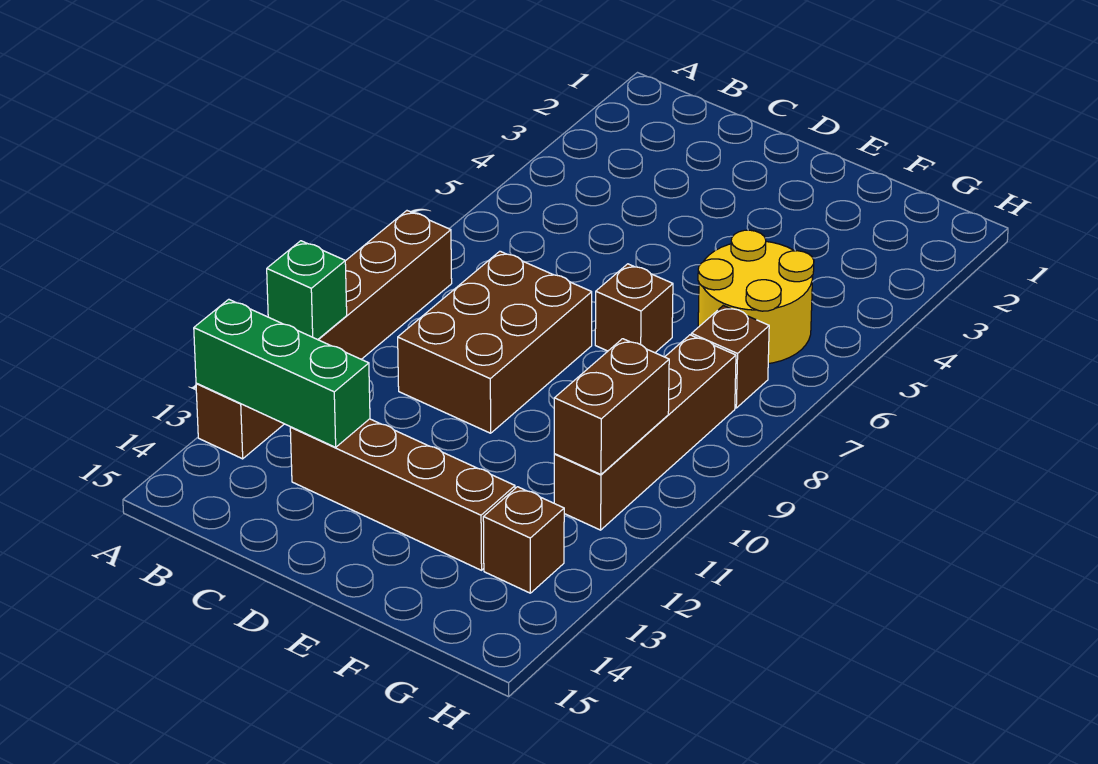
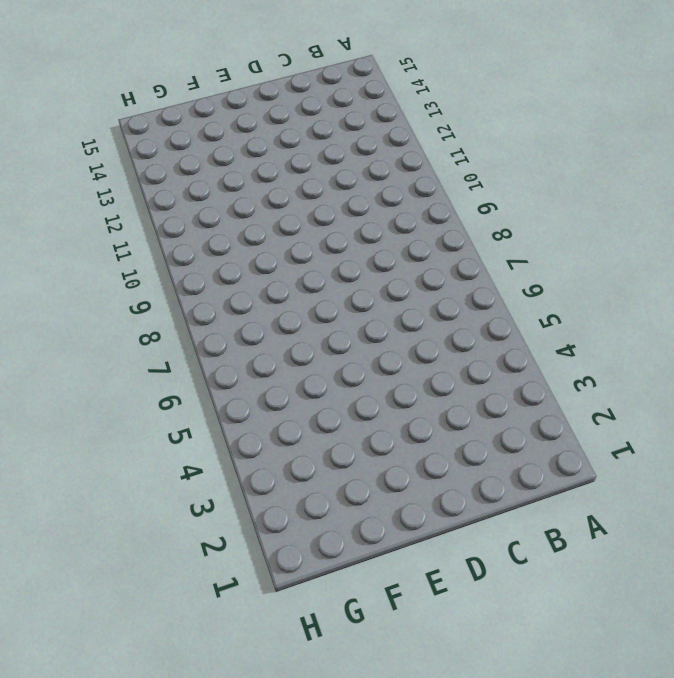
none -> brown brick A8:A13 level 1
none -> brown brick C8:D10 level 1

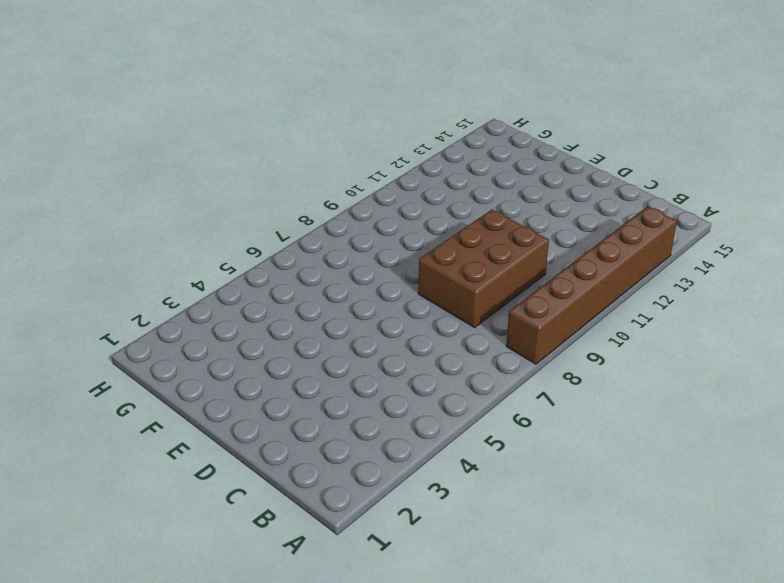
none -> brown brick C13:F13 level 1
none -> brown brick E7 level 1

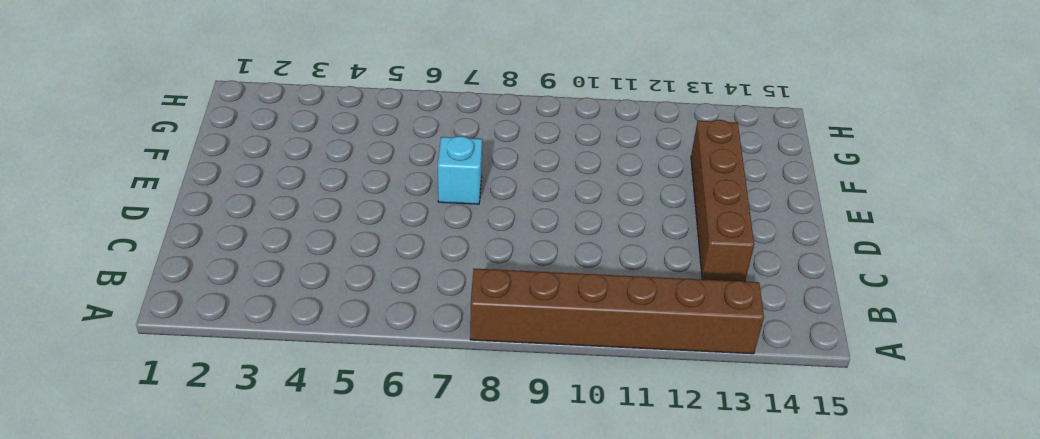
cyan brick E7 level 1 -> brown brick E7 level 1
none -> brown brick C8:D10 level 1
none -> yellow round brick F5:G6 level 1

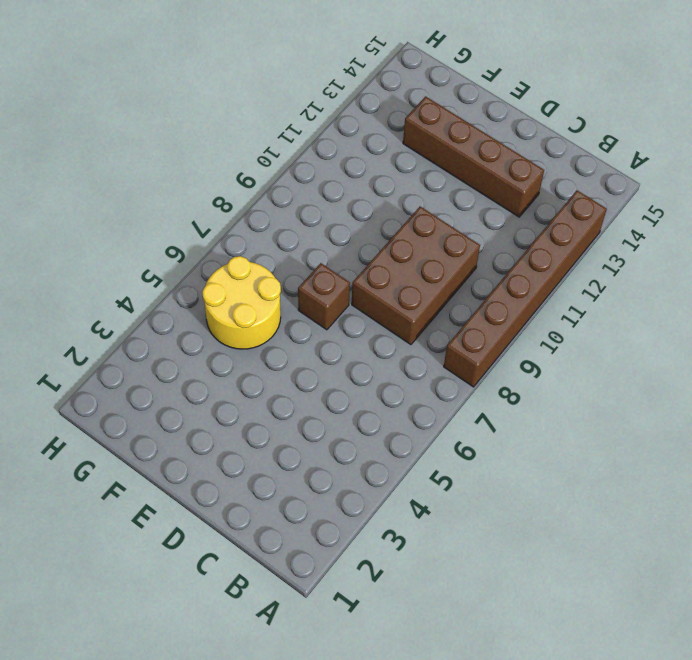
none -> brown brick G7 level 1
none -> brown brick G8:G11 level 1

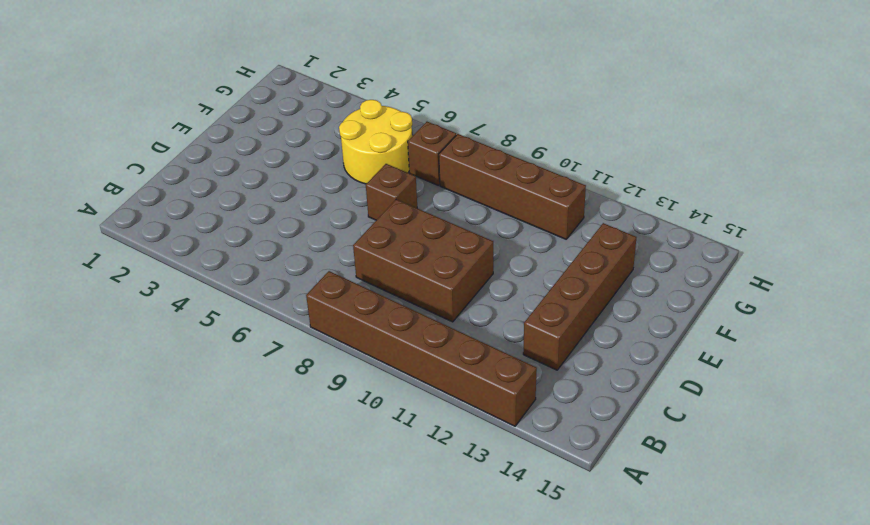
none -> brown brick G13 level 1
none -> green brick A11 level 2

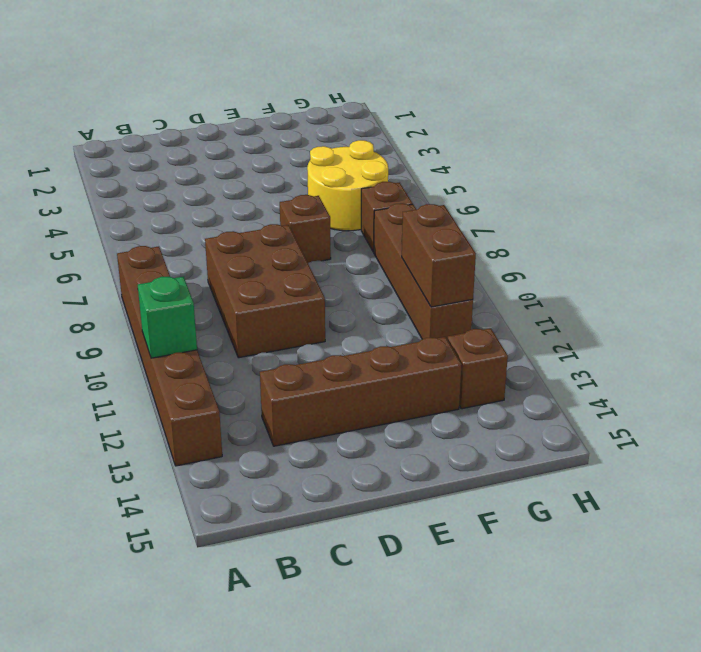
none -> green brick A13:C13 level 2

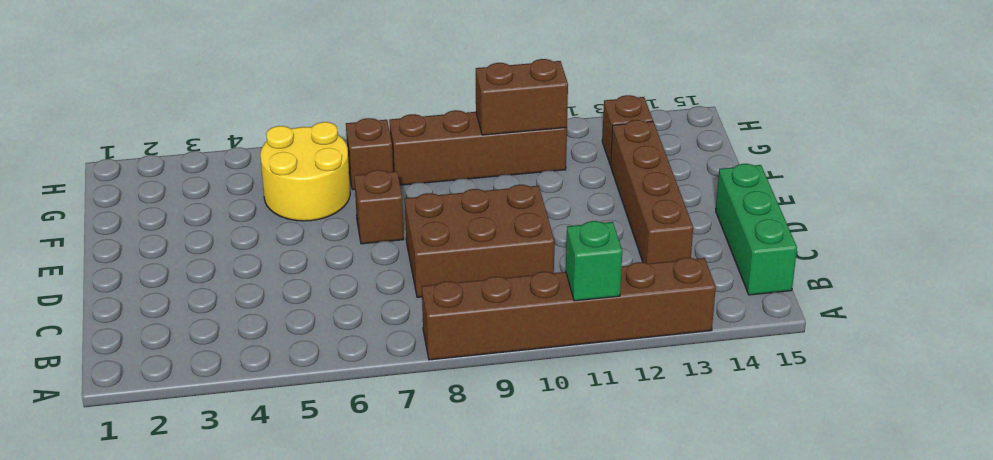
green brick B15:D15 level 1 -> green brick A13:C13 level 2

